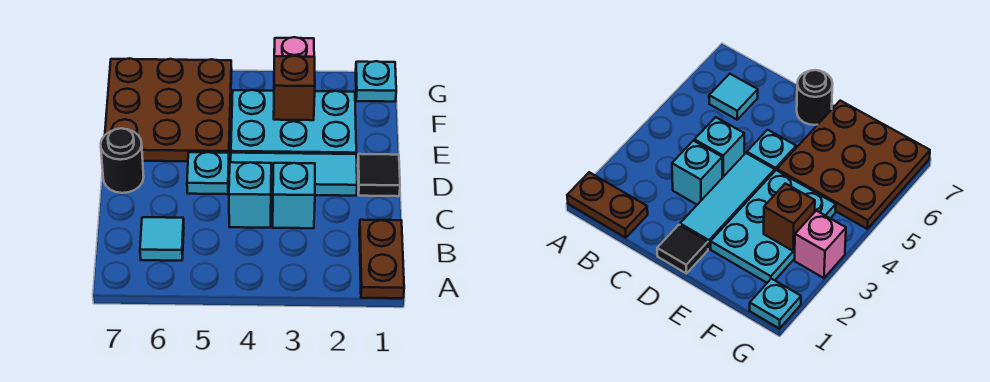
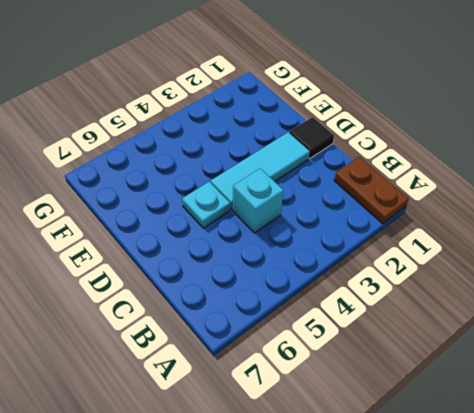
none -> cyan tile B6 level 1
none -> cyan brick C3 level 1
none -> black round brick D7 level 1

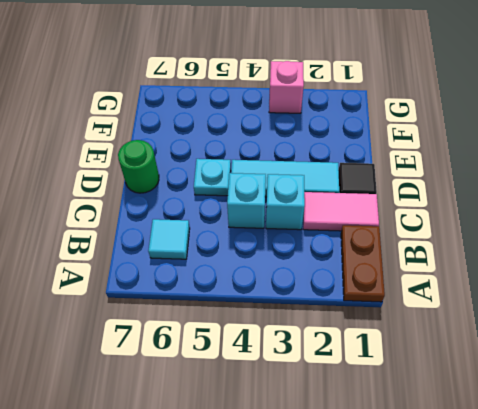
pink tile C1:C2 level 1 -> none
green round brick D7 level 1 -> black round brick D7 level 1
none -> cyan plate E2:F4 level 1
none -> brown plate E5:G7 level 1
none -> cyan plate G1 level 1

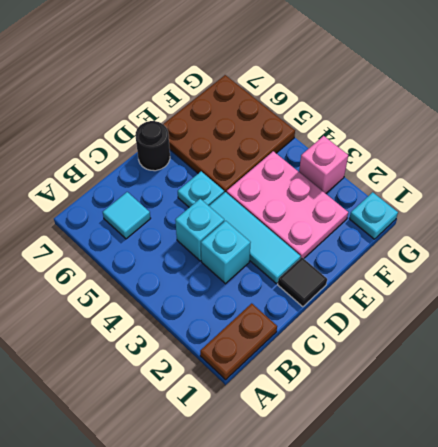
pink plate E2:F4 level 1 -> cyan plate E2:F4 level 1
none -> brown brick F3 level 2

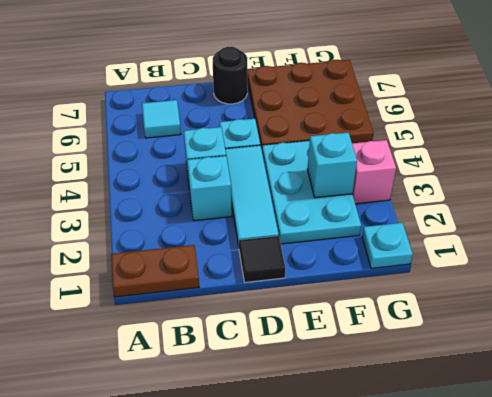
cyan brick F3 level 2 -> brown brick F3 level 2

